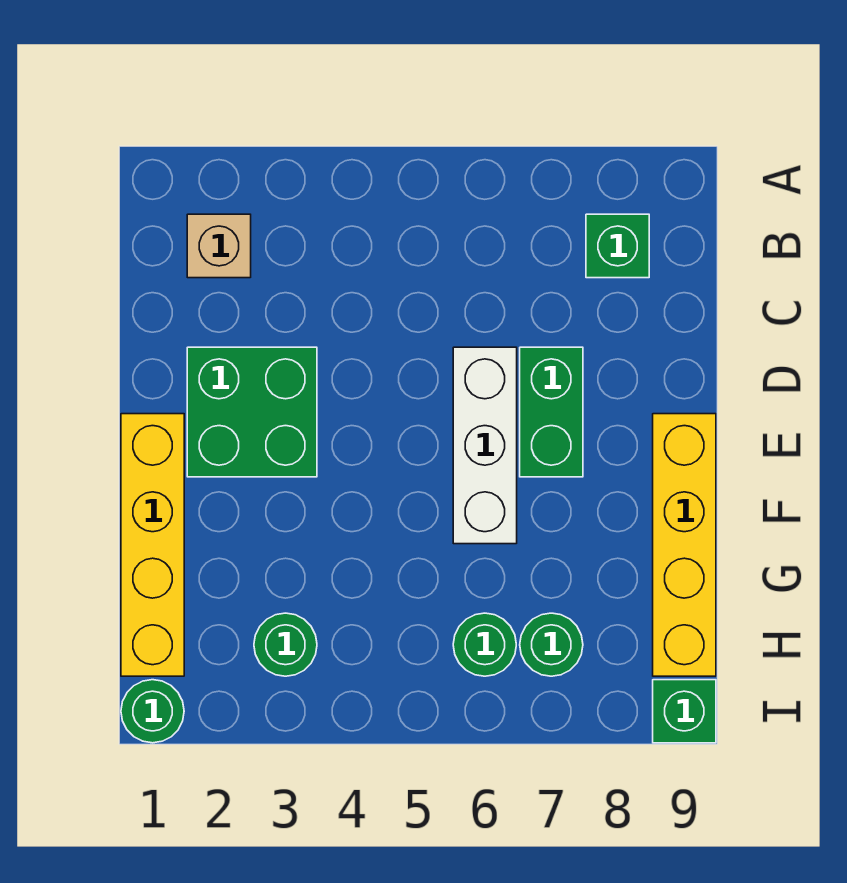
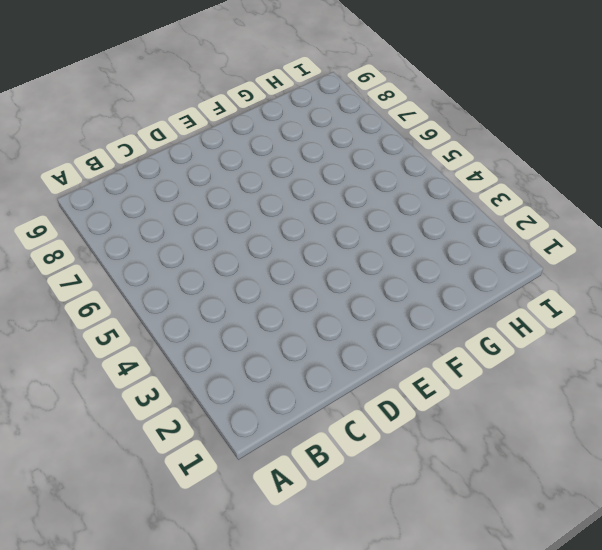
none -> tan brick B2 level 1
none -> green brick B8 level 1
none -> green brick D2:E3 level 1

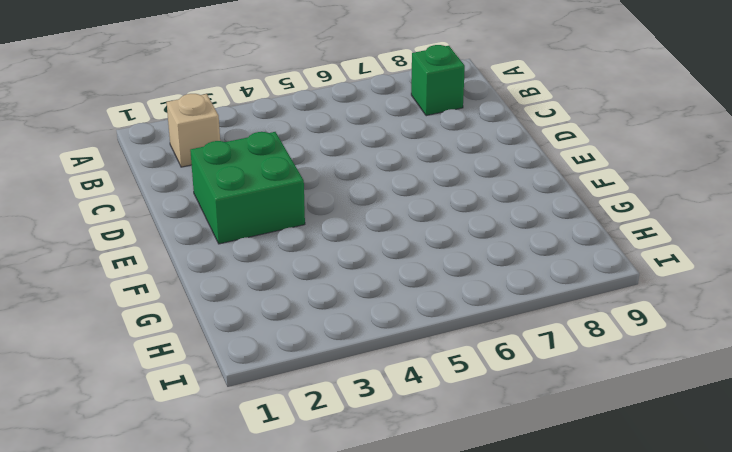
none -> white brick D6:F6 level 1
none -> green brick D7:E7 level 1
none -> yellow brick E1:H1 level 1

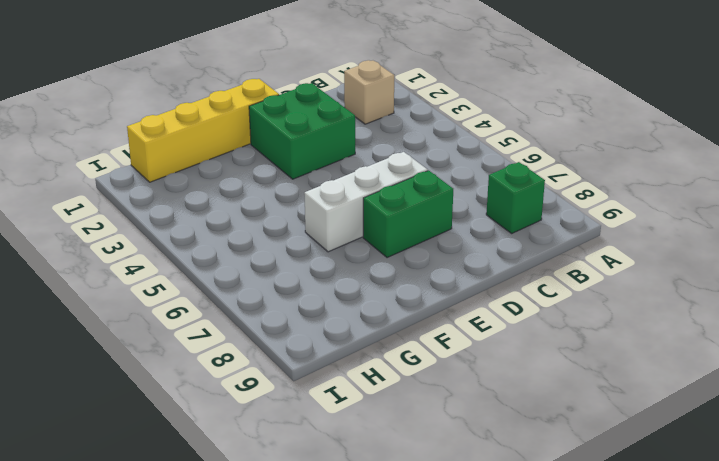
none -> yellow brick E9:H9 level 1
none -> green round brick H3 level 1
none -> green round brick H6 level 1

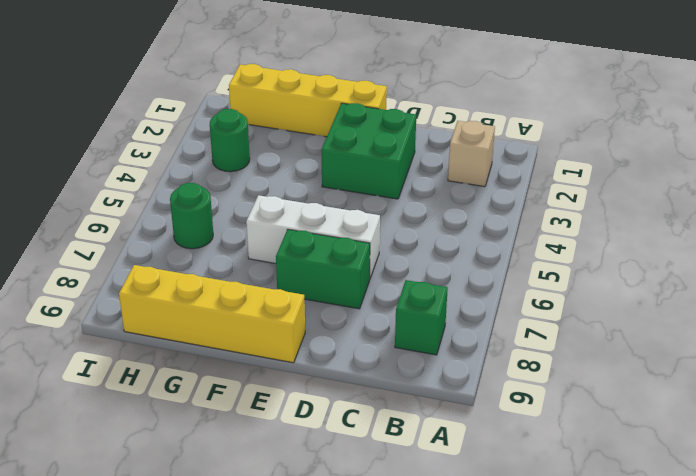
none -> green round brick H7 level 1
none -> green round brick I1 level 1
none -> green brick I9 level 1

